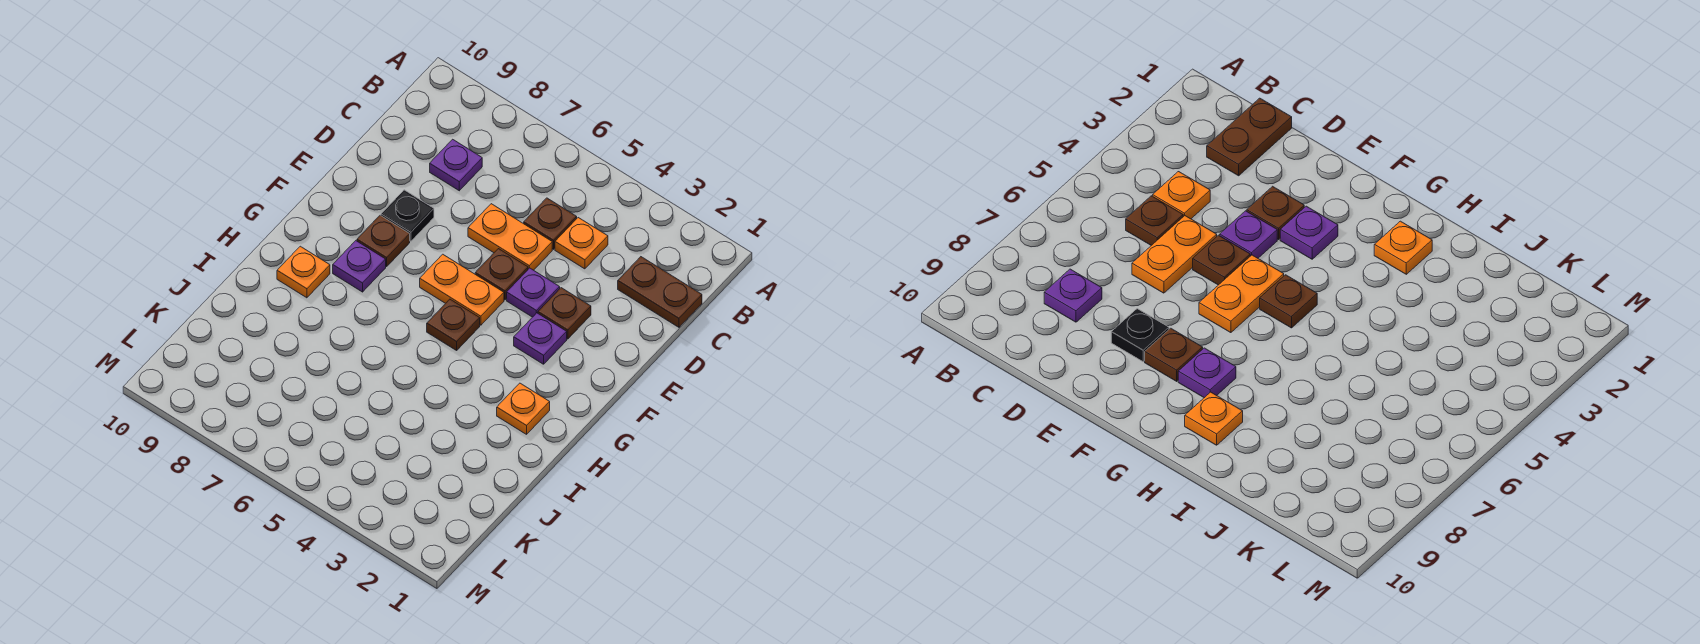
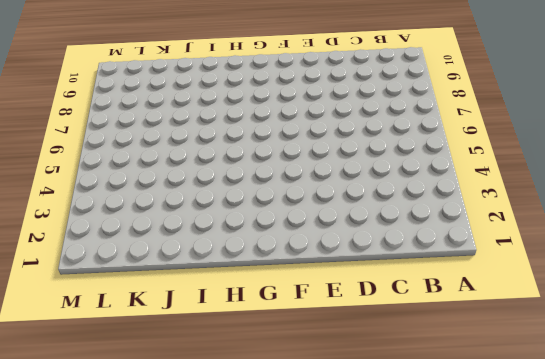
none -> brown plate C1:C2 level 1
none -> orange plate C4 level 1
none -> brown plate C5 level 1

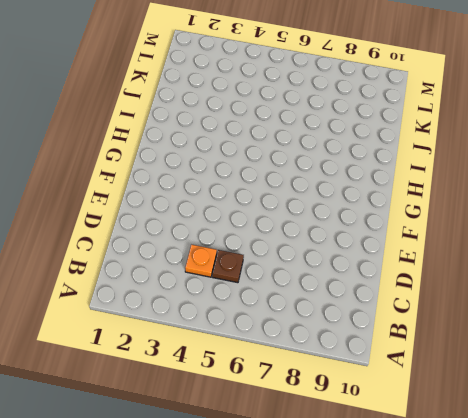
none -> brown plate C1:C2 level 1
none -> purple plate C8 level 1
none -> orange plate D5:D6 level 1

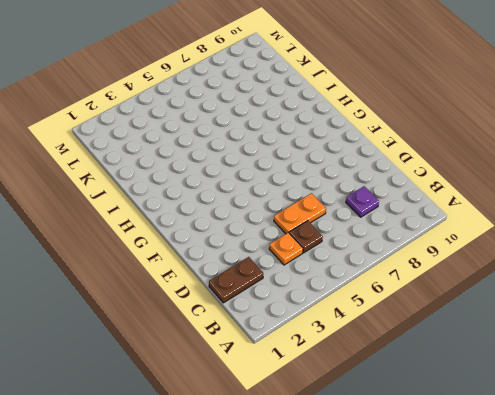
none -> brown plate E3 level 1
none -> purple plate E4 level 1
none -> brown plate E5 level 1

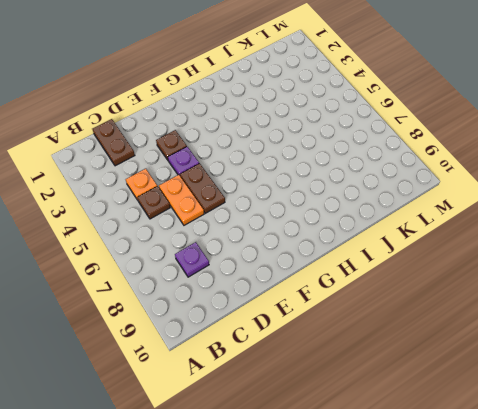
brown plate E5:E6 level 1 -> brown plate E5 level 1
none -> black plate E8 level 1
none -> purple plate F3 level 1
none -> orange plate F5:F6 level 1

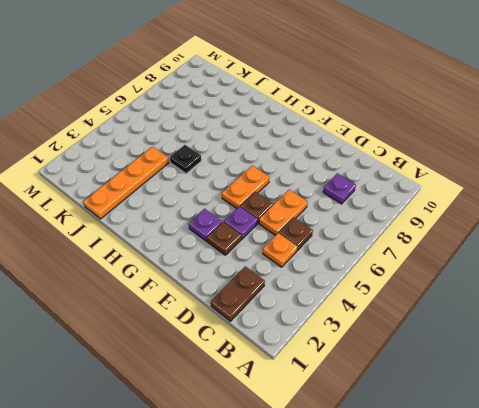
black plate I5 level 1 -> black plate E8 level 1
orange plate J1:J4 level 1 -> none
none -> brown plate F8 level 1
none -> brown plate G5 level 1
none -> purple plate G8 level 1

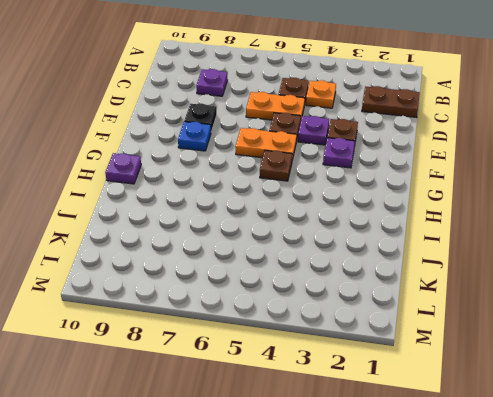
blue plate F8 level 1 -> brown plate F8 level 1
purple plate H10 level 1 -> purple plate G8 level 1
none -> orange plate H2 level 1
none -> orange plate H9 level 1

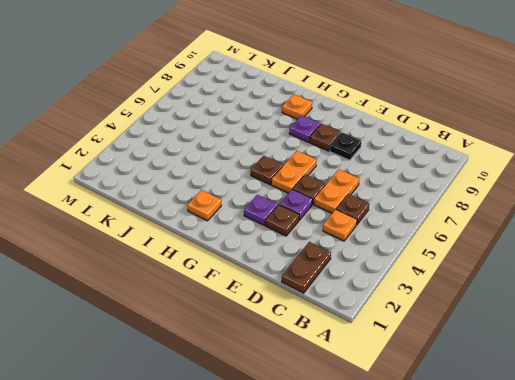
none -> purple plate C8 level 1

